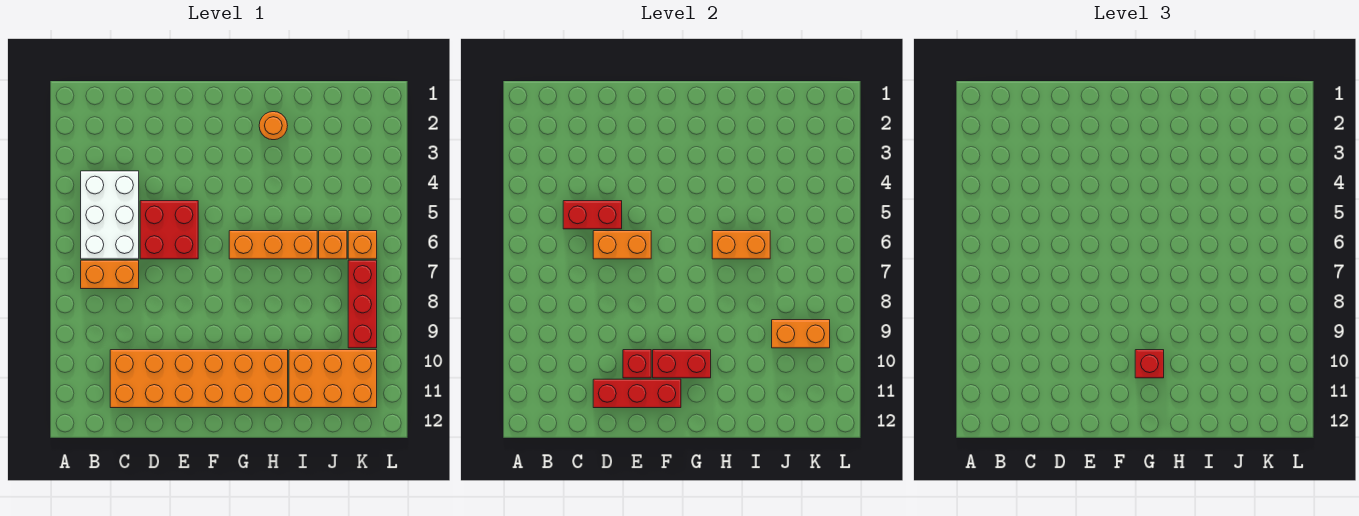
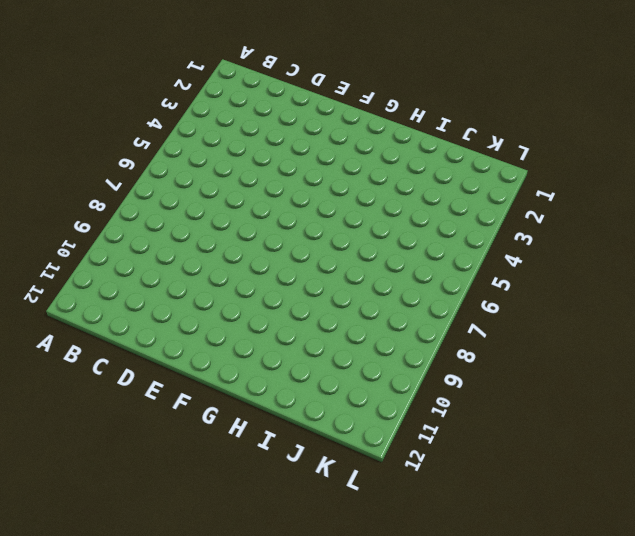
none -> white brick B4:C6 level 1
none -> orange brick B7:C7 level 1
none -> orange brick C10:H11 level 1

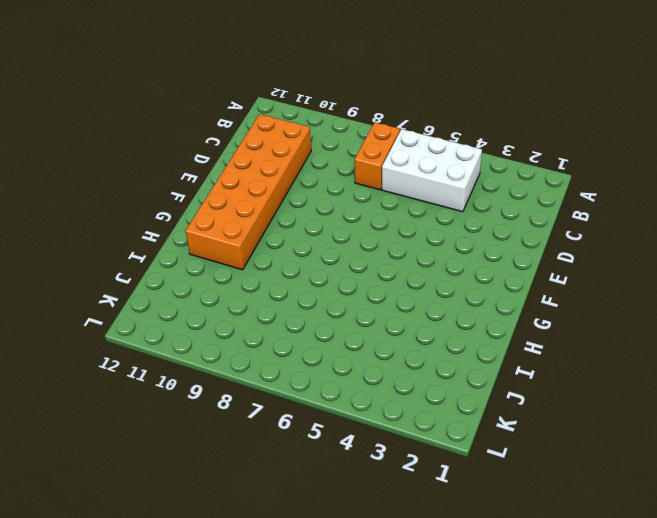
none -> red brick D5:E6 level 1
none -> orange brick G6:I6 level 1
none -> orange round brick H2 level 1

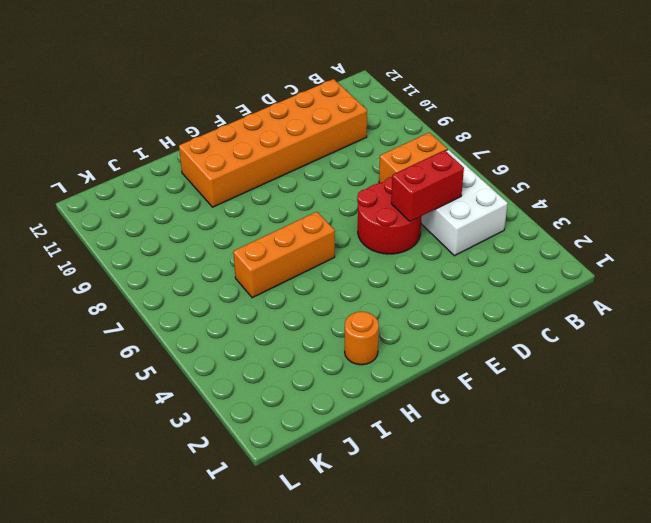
red round brick D5:E6 level 1 -> red brick D5:E6 level 1
none -> orange brick I10:K11 level 1
none -> orange brick J6 level 1
none -> orange brick K6 level 1

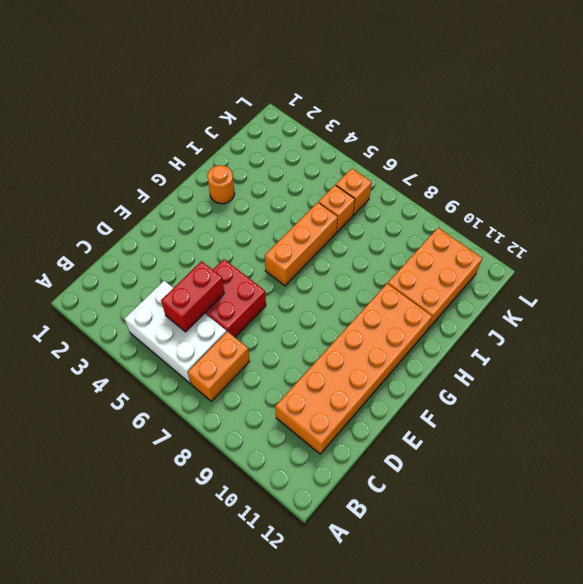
none -> red brick K7:K9 level 1
none -> orange brick D6:E6 level 2
none -> red brick D11:F11 level 2

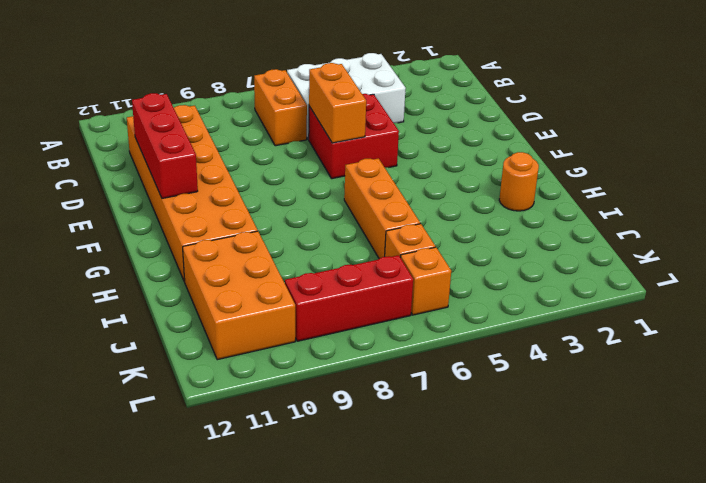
none -> red brick C5:D5 level 2
none -> red brick E10 level 2
none -> red brick F10:G10 level 2

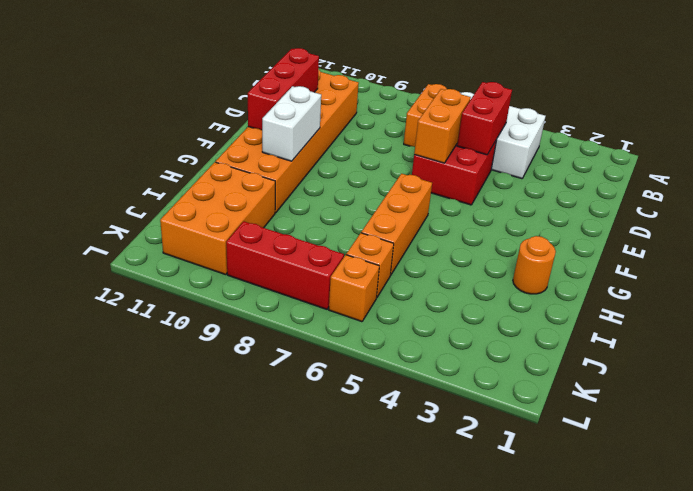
white brick F10:G10 level 2 -> red brick F10:G10 level 2
none -> red brick E10 level 2
none -> orange brick H6:I6 level 2
none -> orange brick J9:K9 level 2

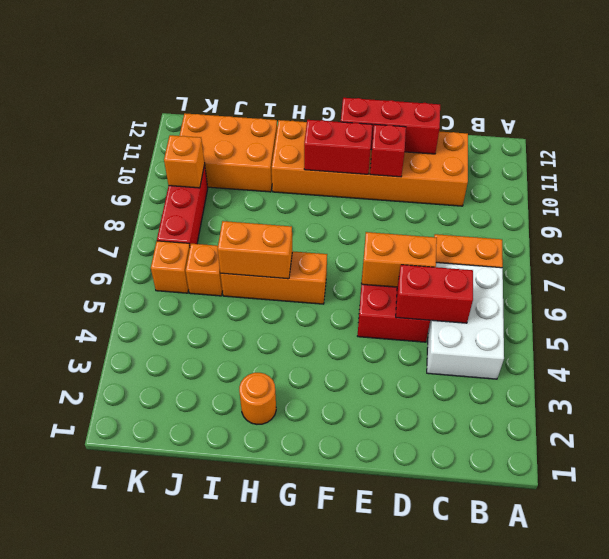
orange brick K9 level 2 -> orange brick J9:K9 level 2
none -> red brick G10 level 3

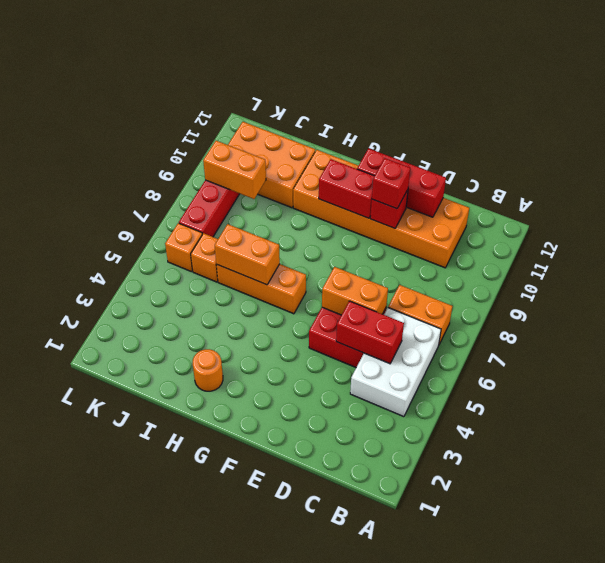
red brick E10 level 3 -> red brick G10 level 3

